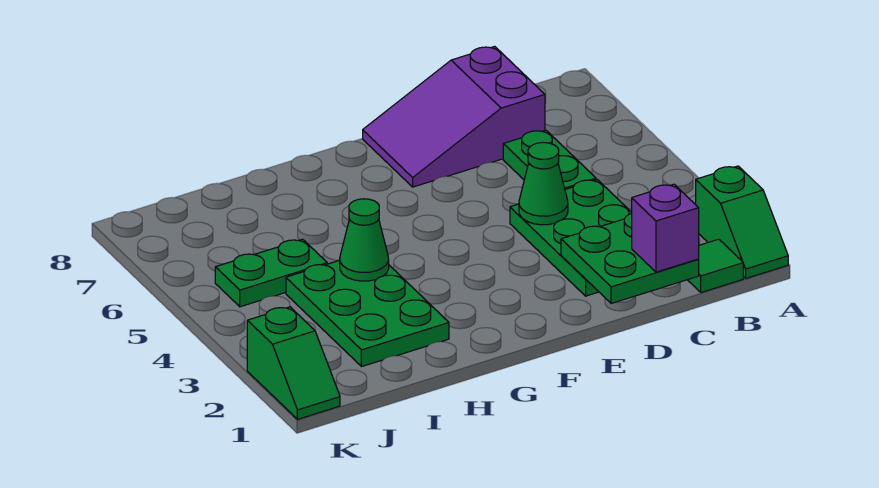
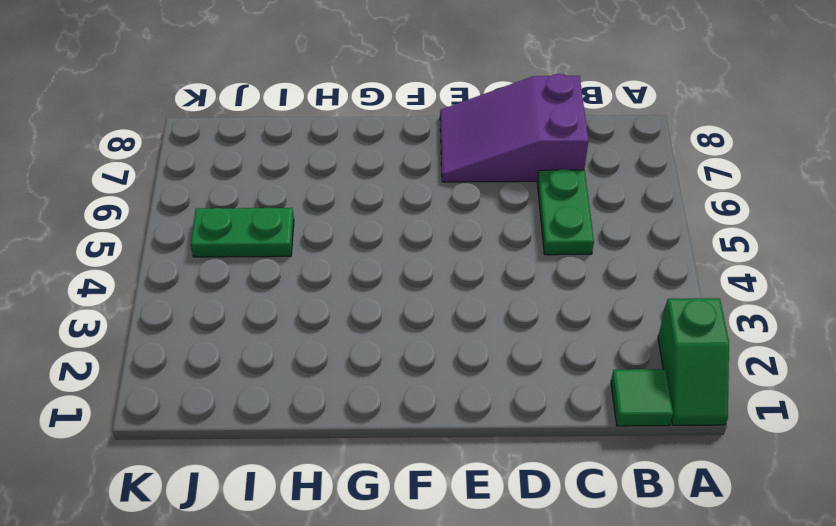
none -> green plate C2:D4 level 1
none -> green plate H2:I4 level 1
none -> green slope K1:K2 level 1 top 2

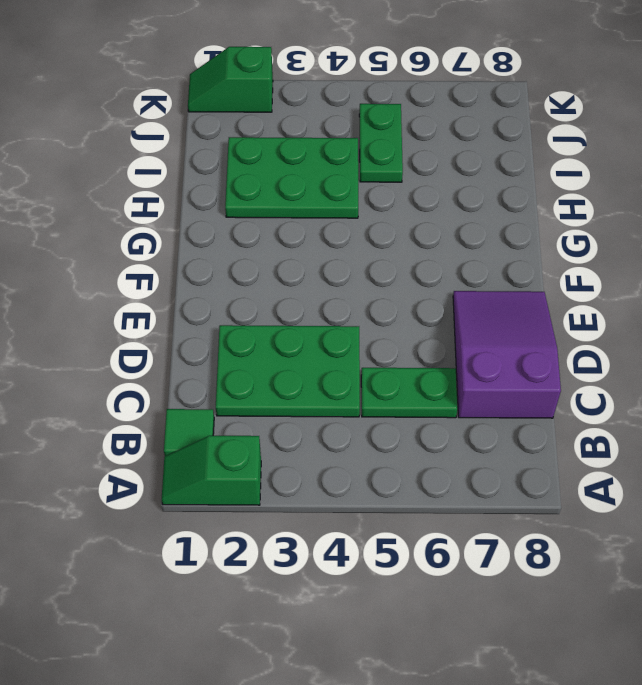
none -> green plate C1:D2 level 2
none -> green cone D4 level 2
none -> green cone H4 level 2

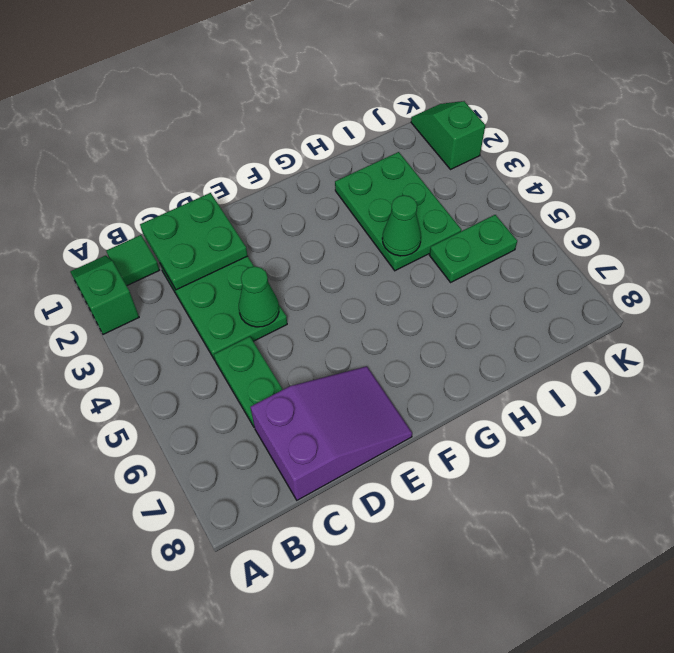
none -> purple brick C1 level 3

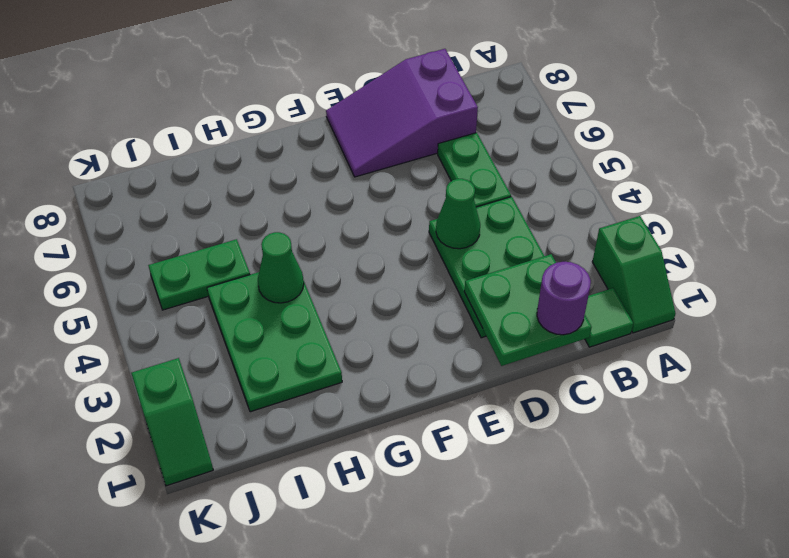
purple round brick C1 level 3 -> purple brick C1 level 3

